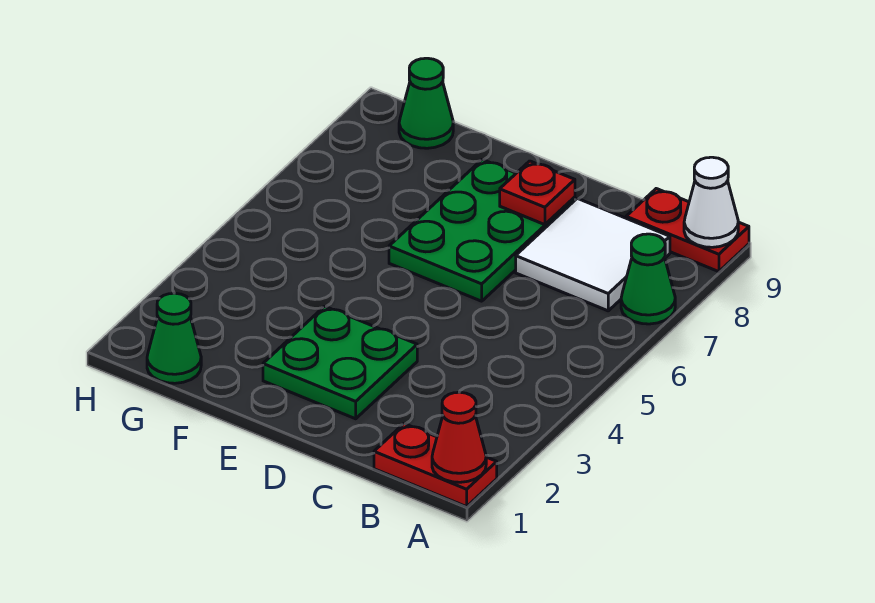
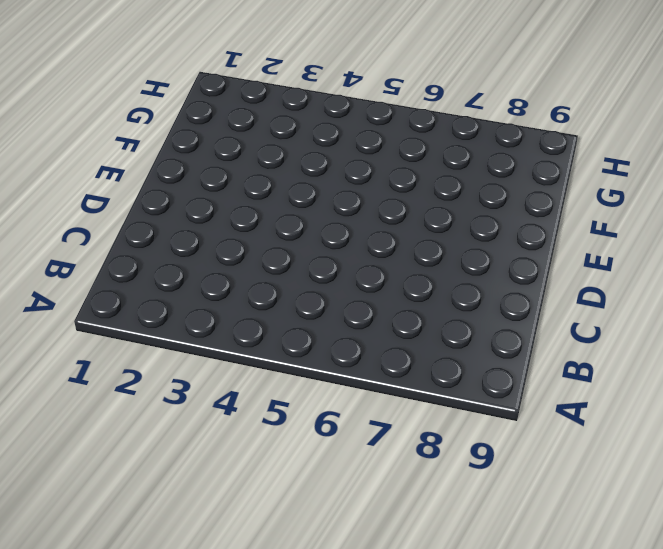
none -> red plate A1:B1 level 1
none -> green cone A7 level 1

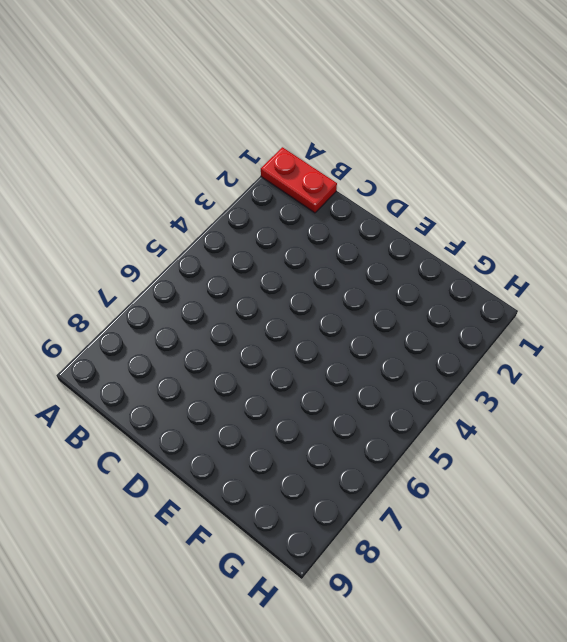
none -> green cone A7 level 1
none -> red plate A9:B9 level 1

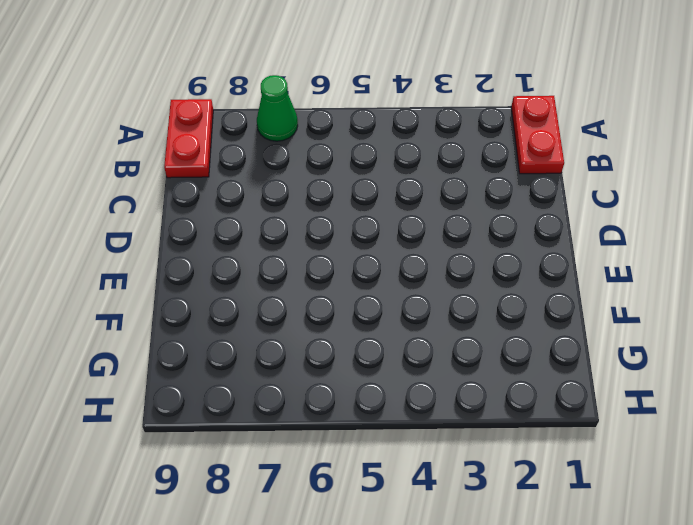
none -> white tile B7:C8 level 1
none -> green plate D2:E3 level 1

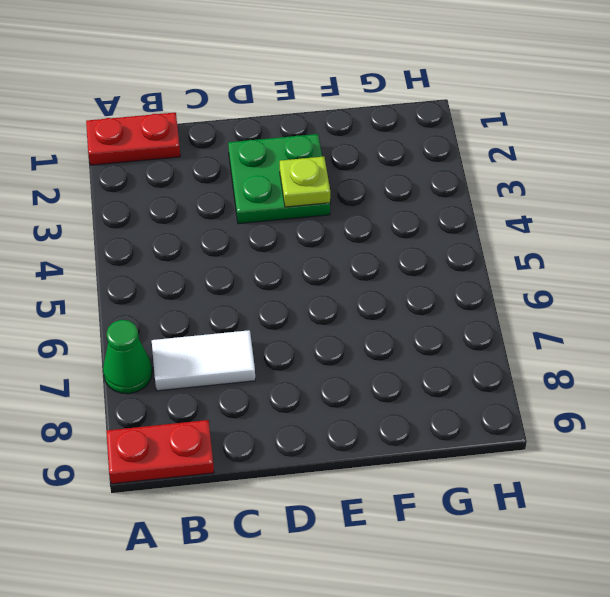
white tile B7:C7 level 1 -> white tile B7:C8 level 1
lime plate E3 level 2 -> none
none -> green plate D6:E8 level 1
none -> green cone G1 level 1

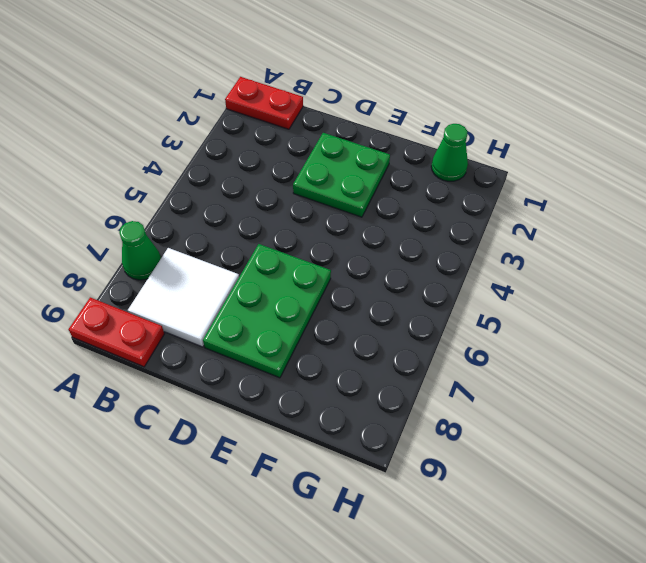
none -> green cone G9 level 1
none -> red cone A1 level 2

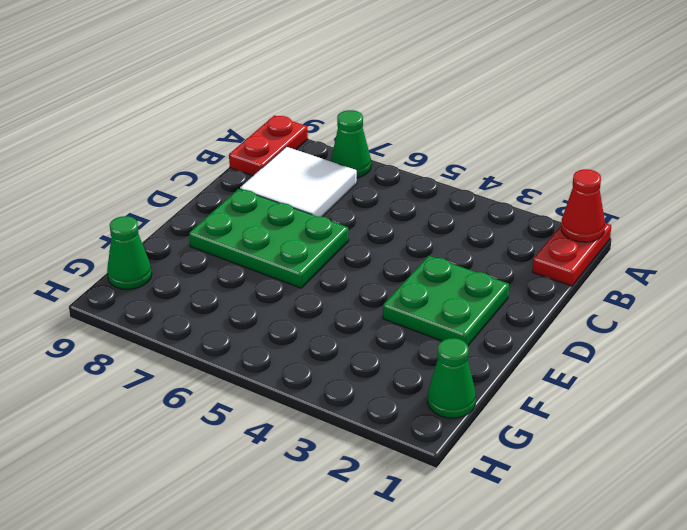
none -> white cone A9 level 2
none -> red plate D8 level 2

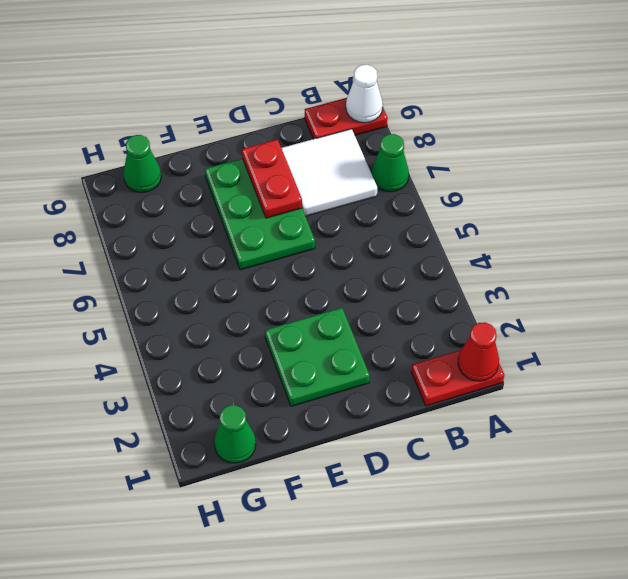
red plate D7:D8 level 2 -> red plate D8 level 2

